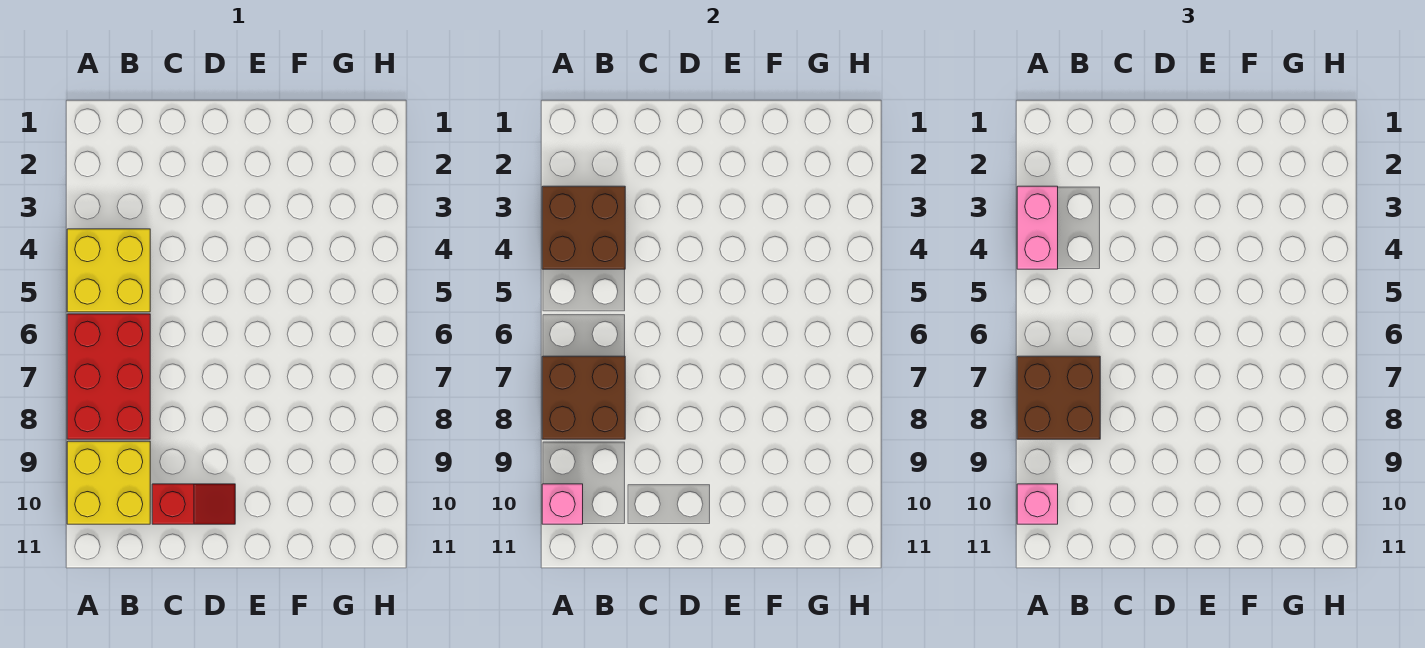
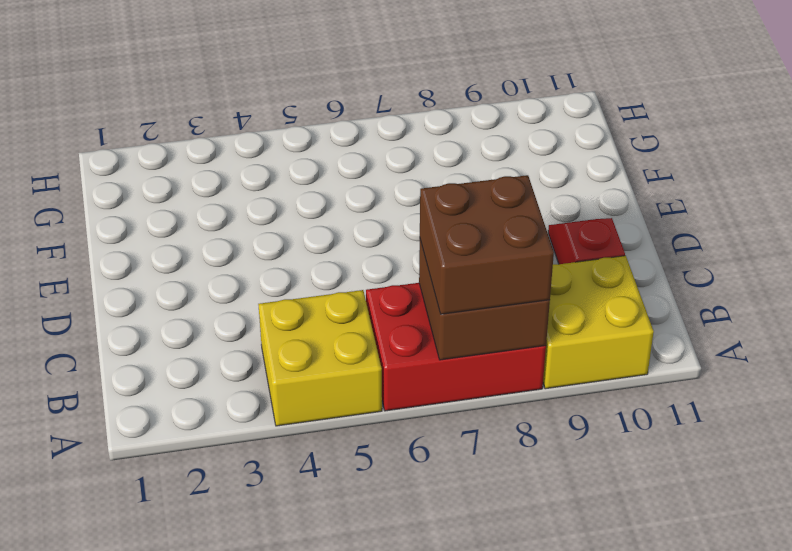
none -> brown brick A3:B4 level 2
none -> pink brick A10 level 2

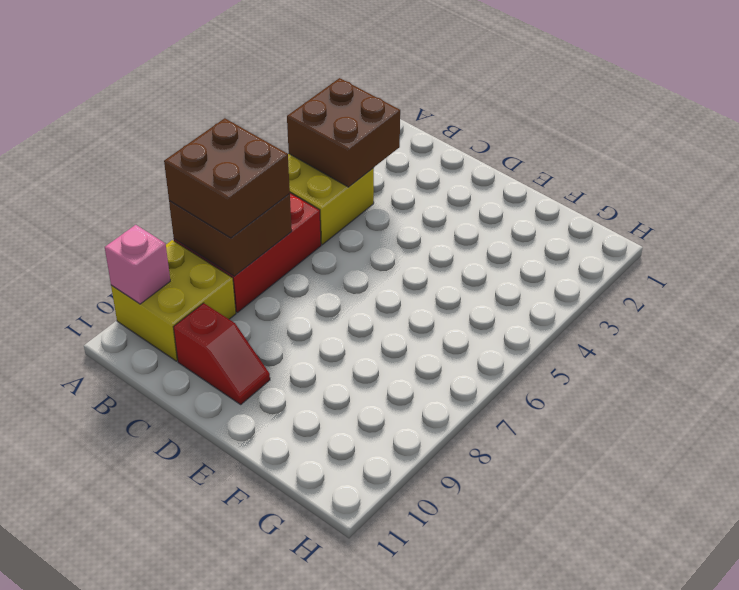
none -> pink brick A3:A4 level 3
none -> pink brick A10 level 3

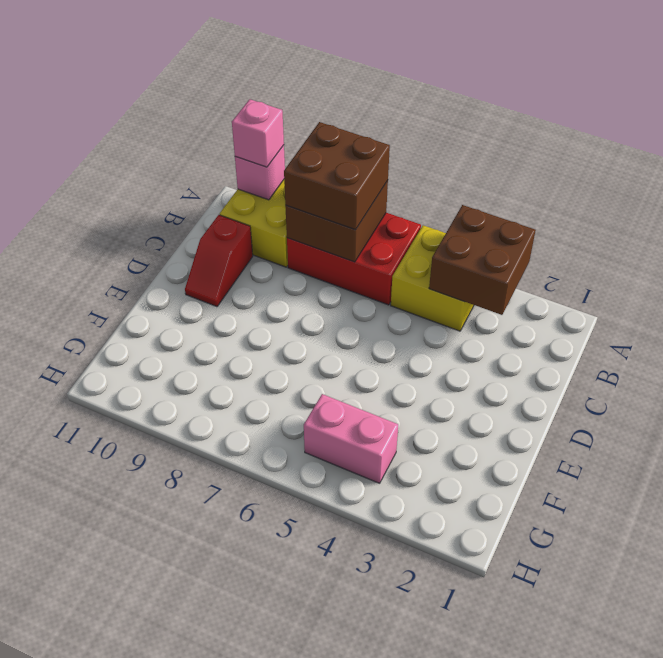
pink brick G4:G5 level 1 -> pink brick A3:A4 level 3

